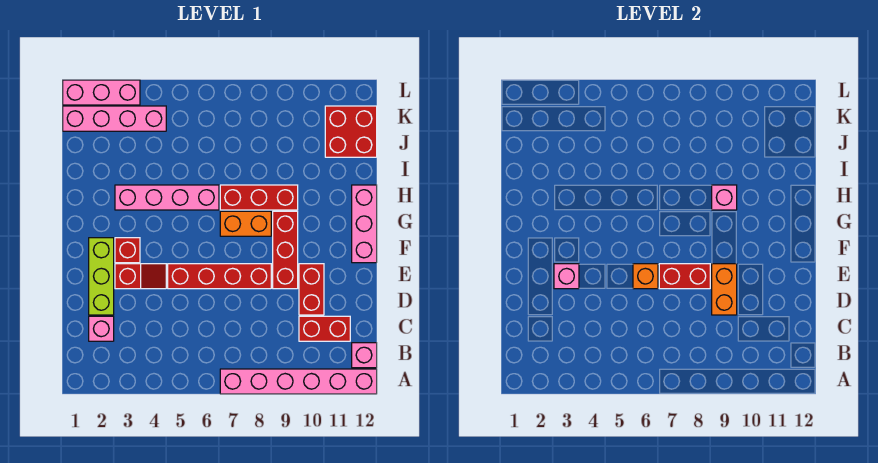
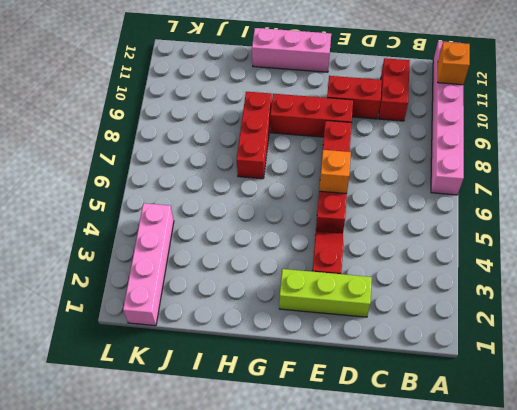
orange brick A11 level 2 -> none
none -> pink brick B12 level 1
none -> pink brick C2 level 1
none -> red brick F3 level 1

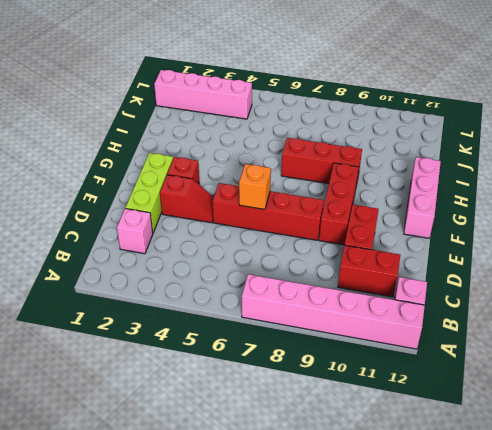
none -> orange brick G7:G8 level 1
none -> pink brick H3:H6 level 1
none -> red brick J11:K12 level 1

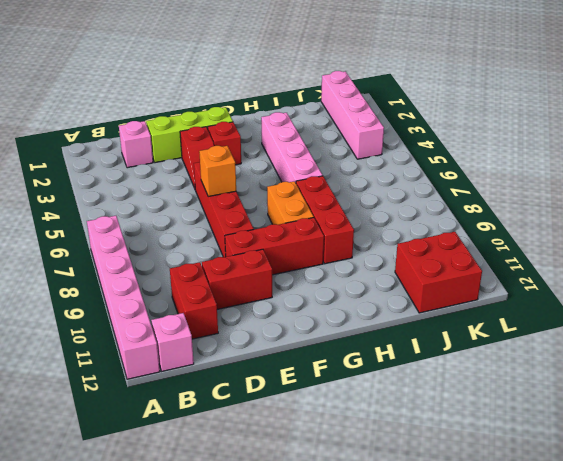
none -> pink brick F12:H12 level 1
none -> pink brick L1:L3 level 1
none -> orange brick D9:E9 level 2

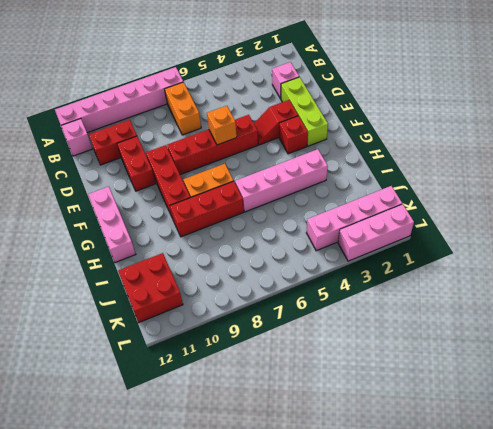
orange brick B7:C7 level 1 -> orange brick D9:E9 level 2
none -> pink brick E3 level 2
none -> red brick E7:E8 level 2
none -> pink brick H9 level 2

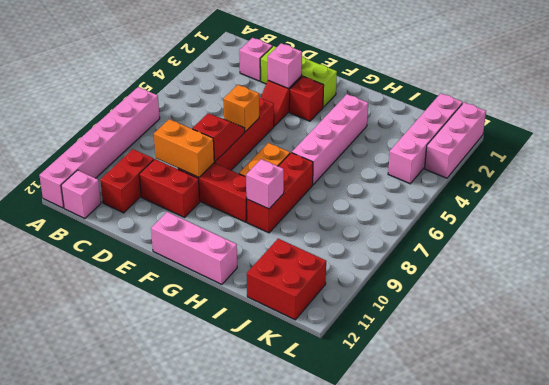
red slope E7:E8 level 2 top 8 -> red brick E7:E8 level 2

